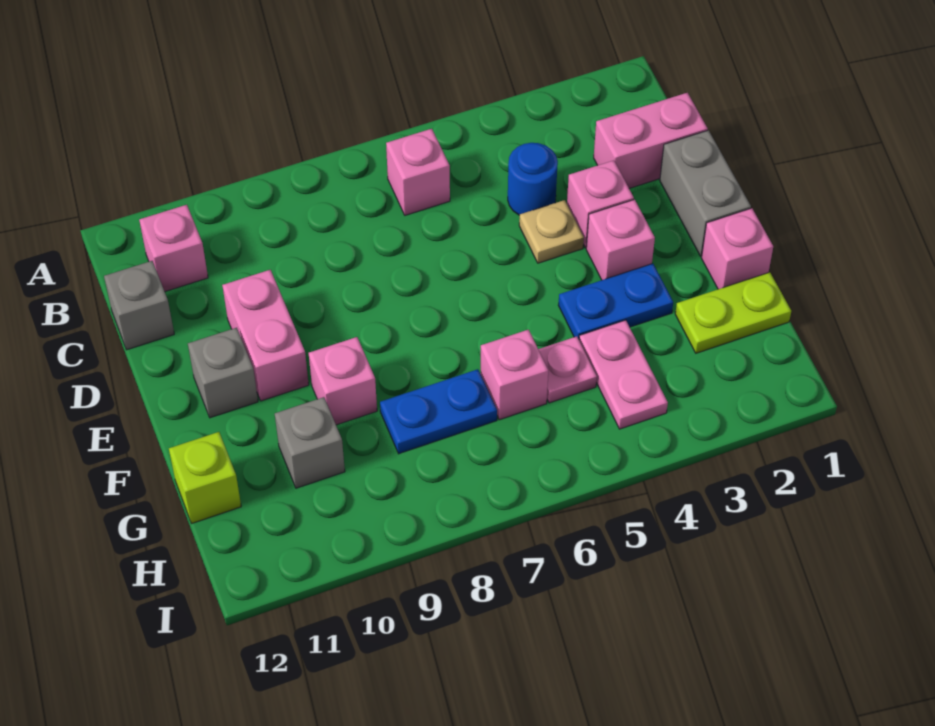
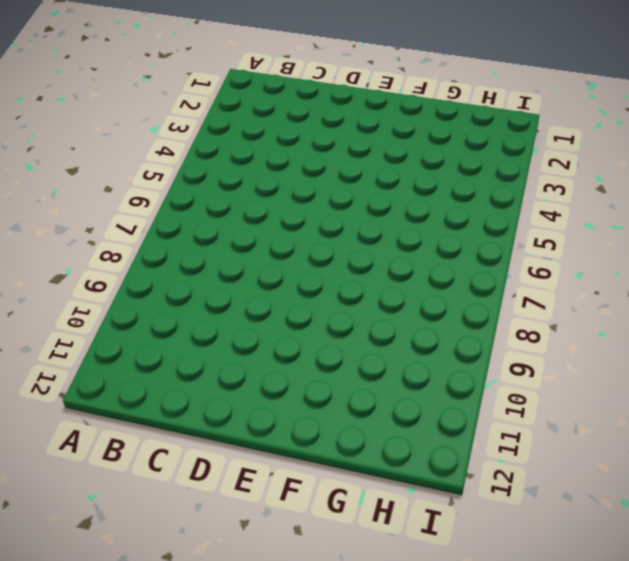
none -> pink brick B6 level 1
none -> pink brick B11 level 1
none -> pink brick C1:C2 level 1

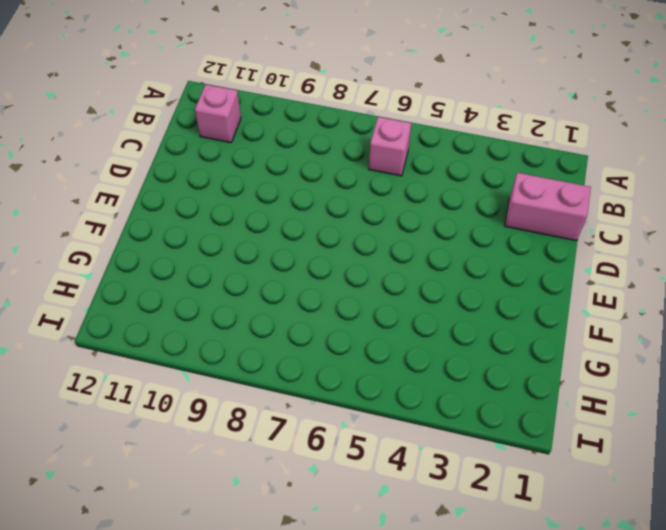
none -> blue round brick C4 level 1
none -> grey brick C12 level 1
none -> grey brick D1:E1 level 1

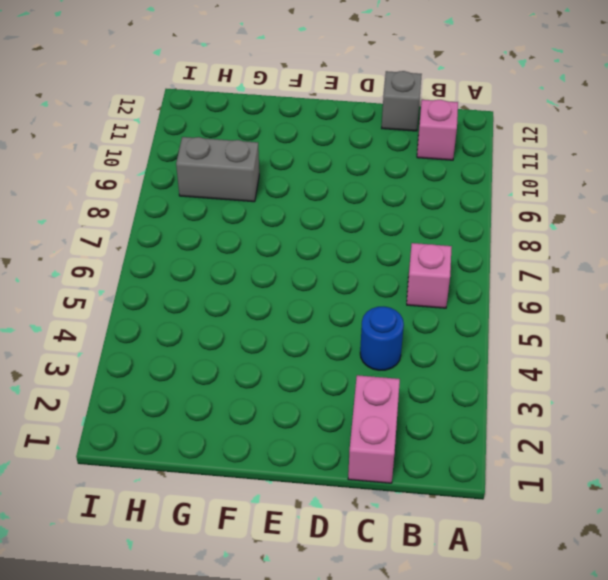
grey brick G9:H9 level 1 -> grey brick D1:E1 level 1
none -> pink brick D3 level 1
none -> tan plate D4 level 1
none -> pink brick D10:E10 level 1

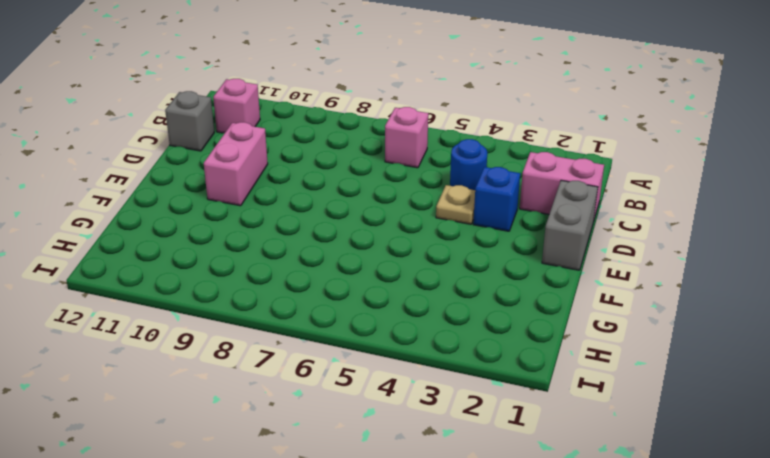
blue brick D3 level 1 -> pink brick D3 level 1
none -> pink brick E3 level 1
none -> grey brick E11 level 1
none -> pink brick F1 level 1

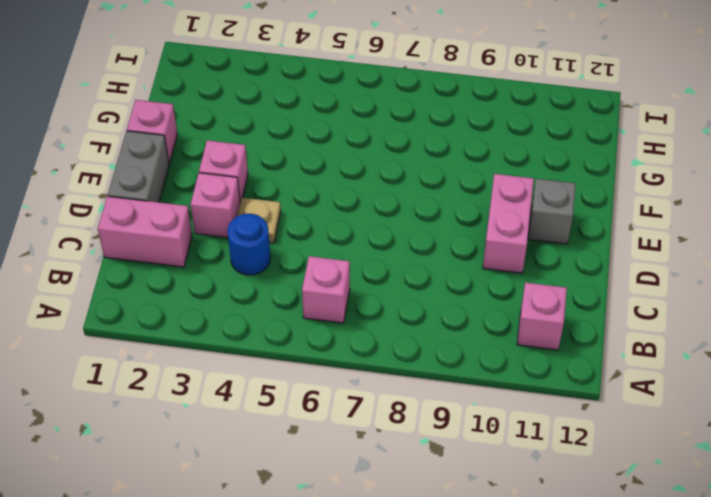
none -> grey brick C12 level 1
none -> blue plate F3:F4 level 1
none -> pink brick F9 level 1

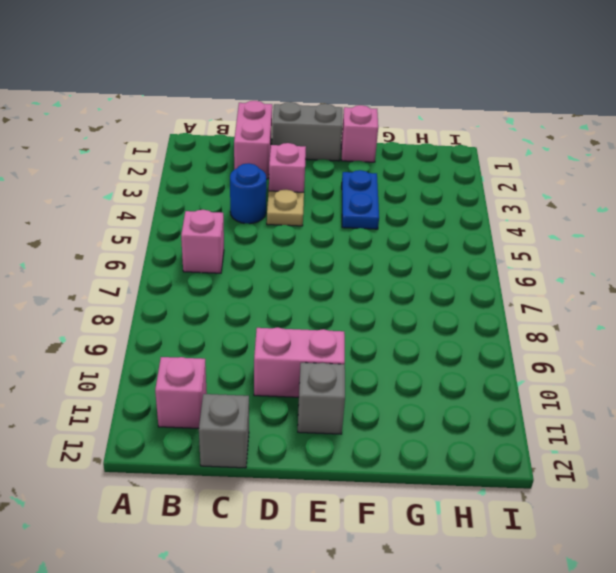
none -> pink brick E3 level 1
none -> pink brick F9 level 1
none -> lime plate G1:G2 level 1

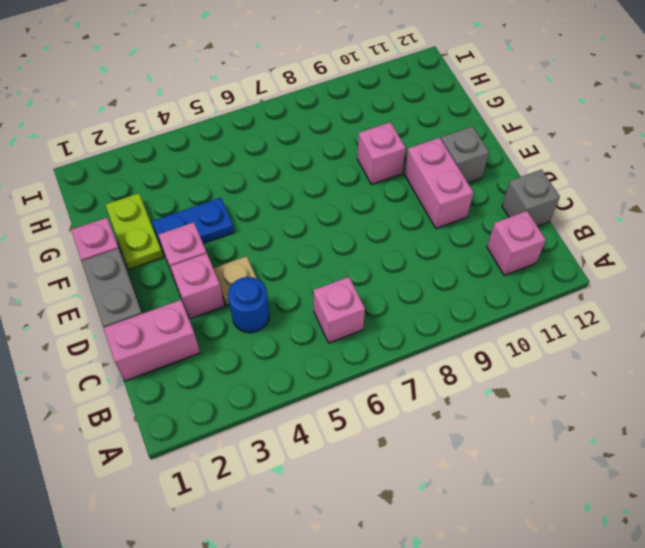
lime plate F2:G2 level 1 -> lime plate G1:G2 level 1
none -> pink plate G4:H4 level 1
none -> pink plate G5 level 1
none -> pink brick G6 level 1

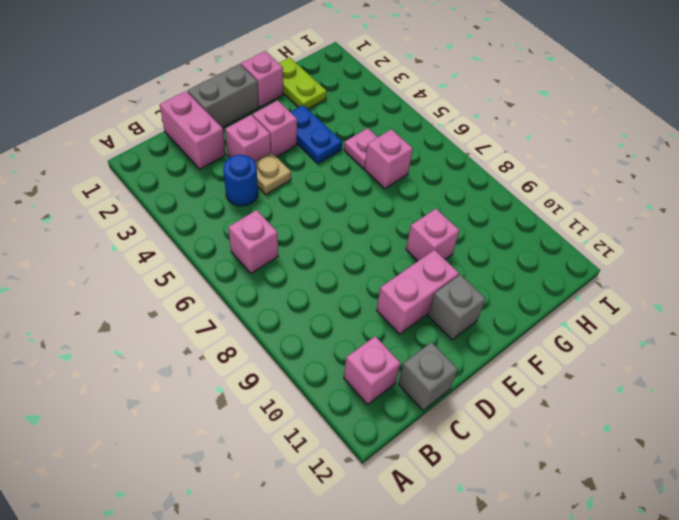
none -> pink plate G4:H4 level 1
none -> blue plate G7:G8 level 1
none -> grey brick G10 level 1

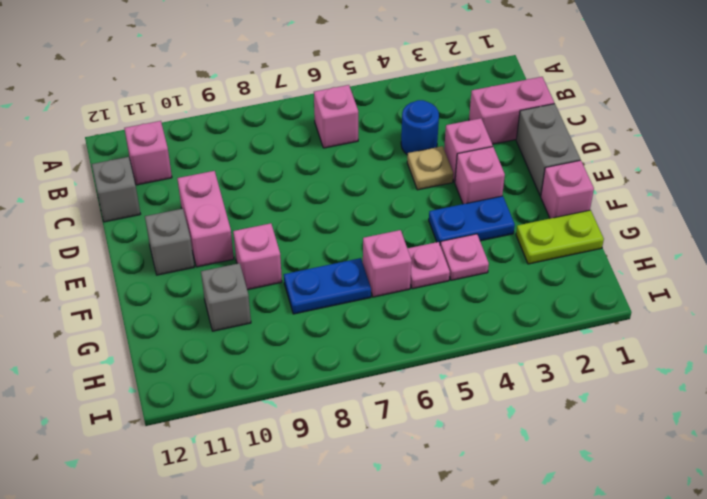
pink plate G4 level 1 -> pink plate G4:H4 level 1
none -> lime brick G12 level 1

